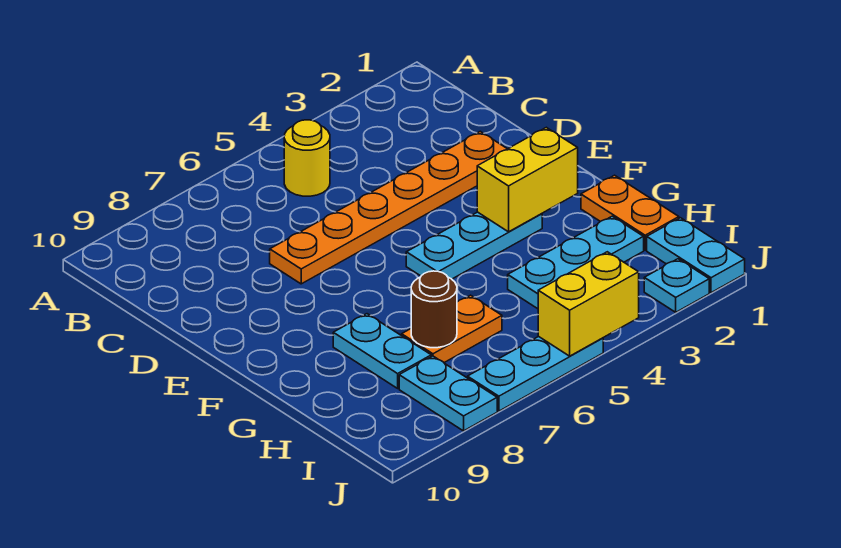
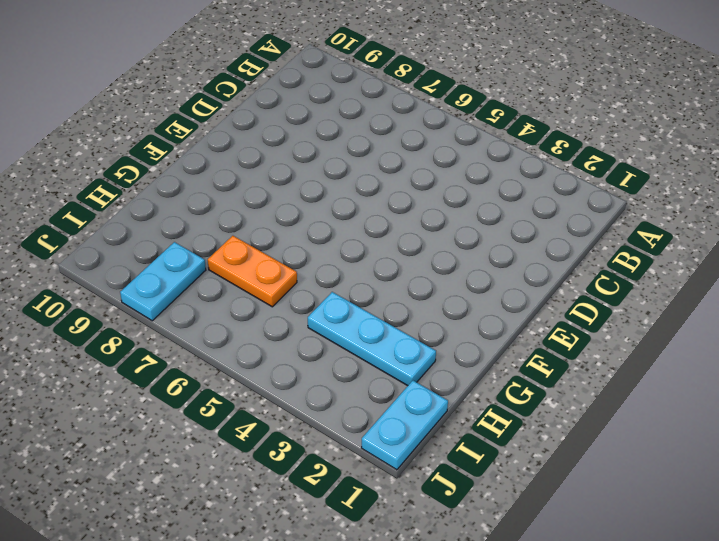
none -> yellow round brick B5 level 1
none -> orange plate D2:D7 level 1
none -> cyan plate F3:F5 level 1

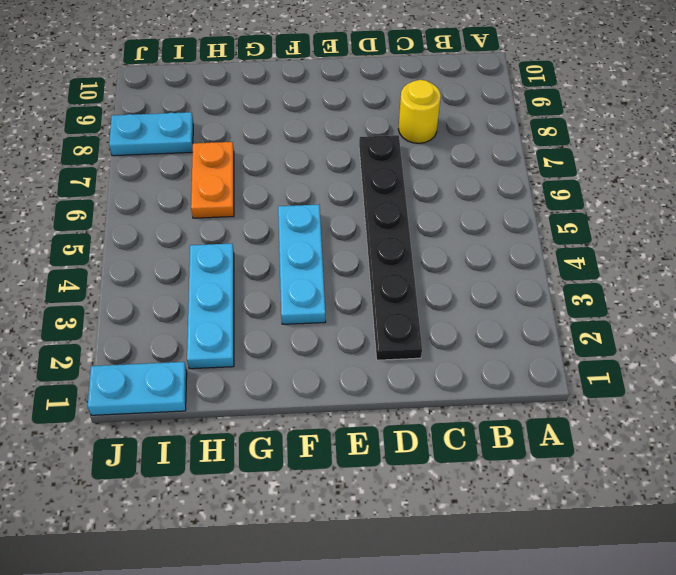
yellow round brick C8 level 1 -> yellow round brick B5 level 1
black plate D2:D7 level 1 -> orange plate D2:D7 level 1
none -> orange plate G1:H1 level 1
none -> cyan plate G8:H8 level 1
none -> cyan plate J2 level 1

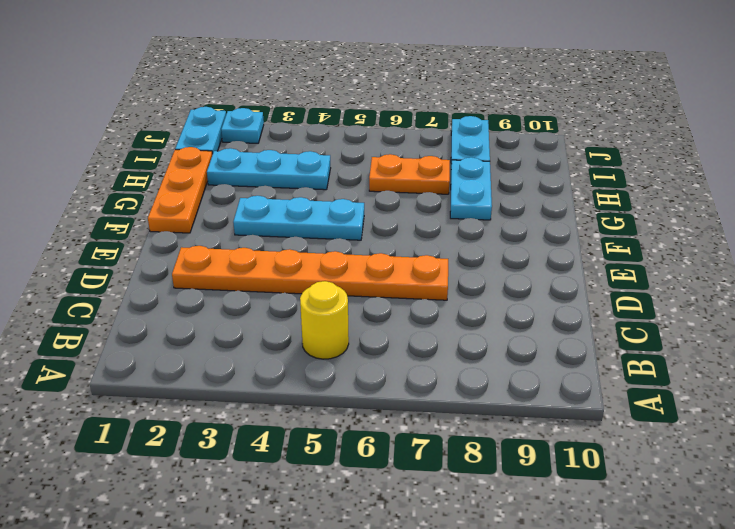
orange plate F1:H1 level 1 -> orange plate G1:H1 level 1
none -> cyan plate J5:J7 level 1
none -> yellow brick F2:F3 level 2
none -> brown round brick H7 level 2

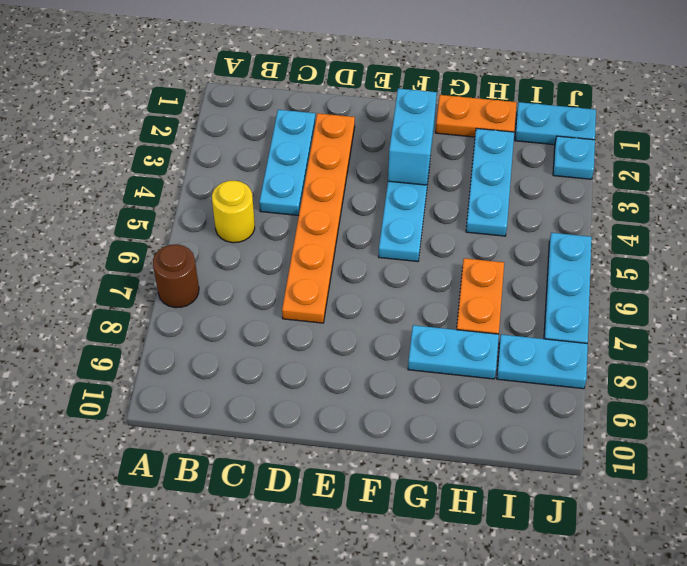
brown round brick A7 level 1 -> brown round brick H7 level 2
cyan plate C2:C4 level 1 -> none
cyan brick F2:F3 level 2 -> yellow brick F2:F3 level 2
none -> yellow brick J4:J5 level 2

